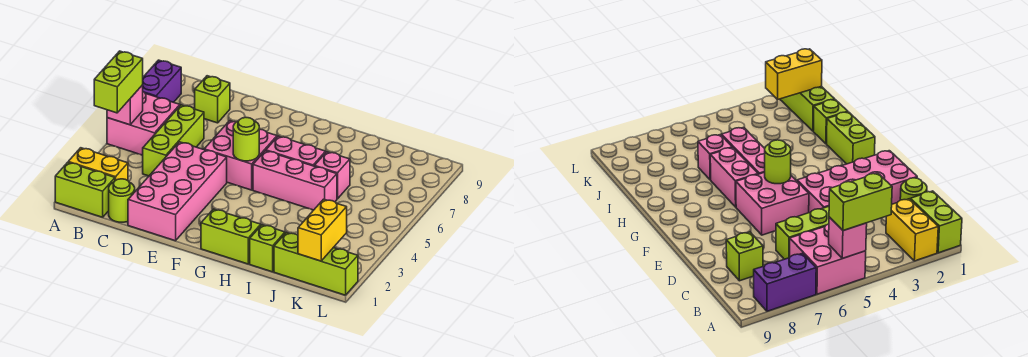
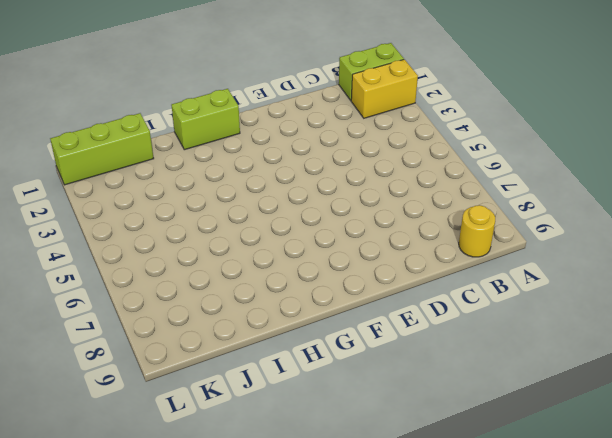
yellow round brick B9 level 1 -> none
none -> pink brick A5:B6 level 1
none -> purple brick A7:A8 level 1
none -> lime round brick C1 level 1

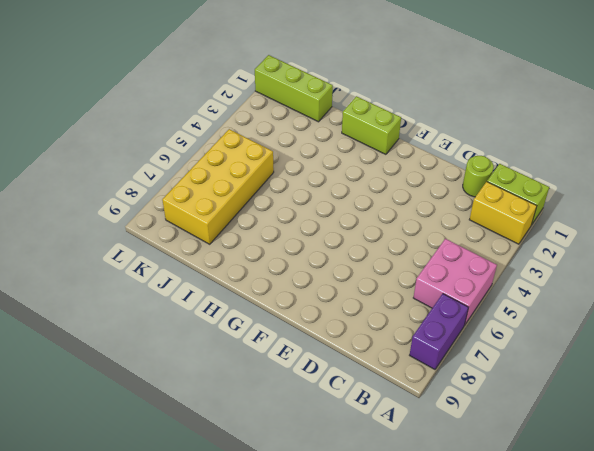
yellow brick J5:K8 level 1 -> none
none -> lime brick C4:C6 level 1
none -> lime brick C8 level 1
none -> pink brick D1:E4 level 1

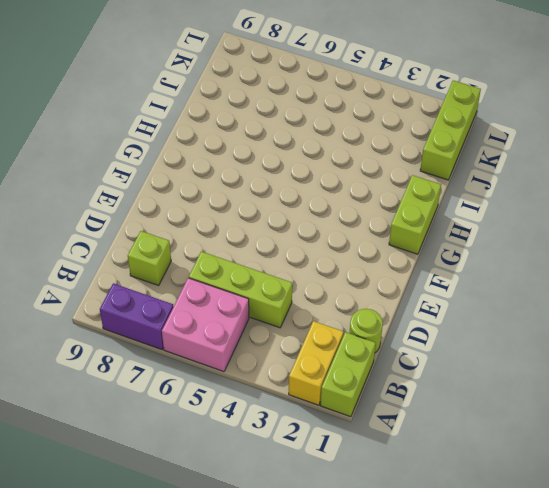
none -> pink brick D1:E4 level 1
none -> pink brick E5:F6 level 1
none -> pink brick G5:I5 level 1

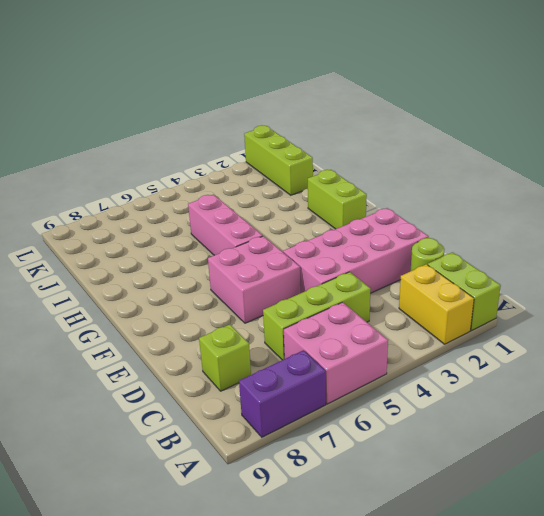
none -> pink brick G6:H6 level 1
none -> lime brick I1 level 1
none -> pink brick I6 level 1

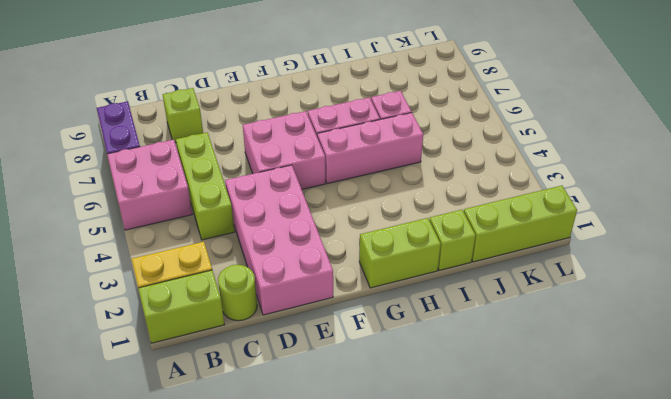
none -> pink brick A5 level 2
none -> lime round brick F5 level 2
none -> yellow brick K1:K2 level 2

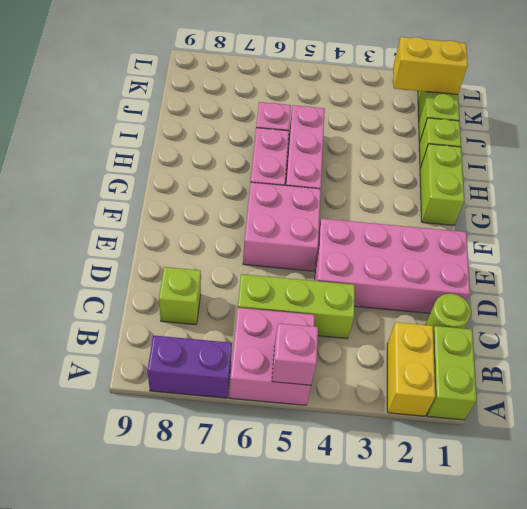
none -> lime round brick F5 level 2
none -> lime brick A4:A5 level 3

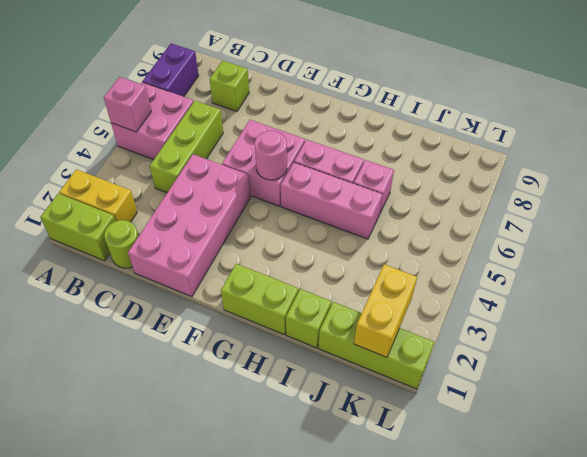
pink round brick F5 level 2 -> lime round brick F5 level 2
none -> lime brick A4:A5 level 3

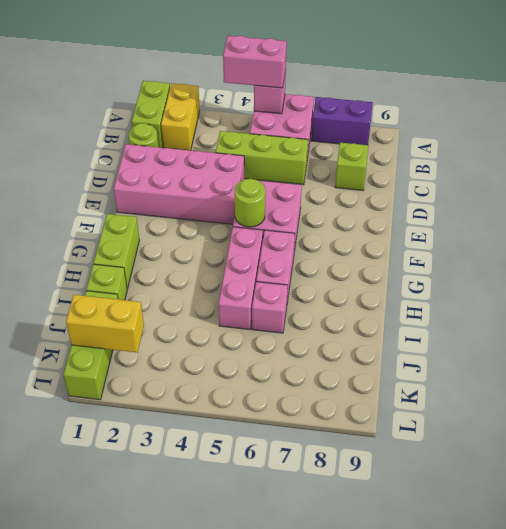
pink brick A4:A5 level 3 -> lime brick A4:A5 level 3

